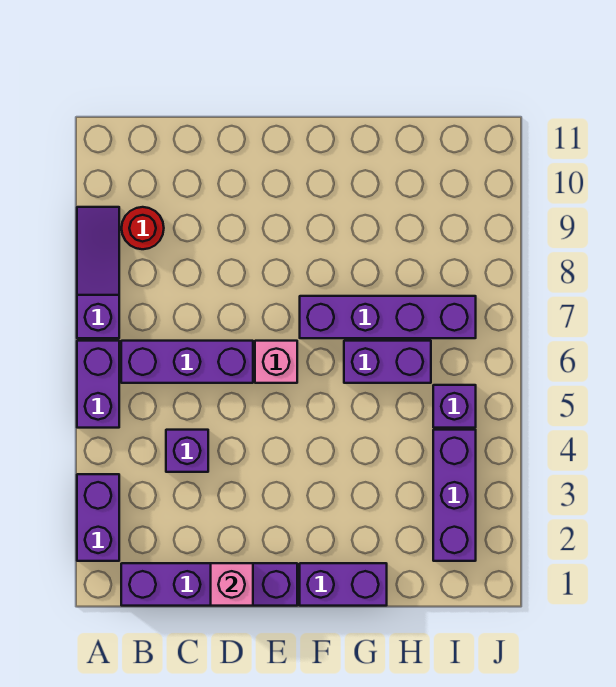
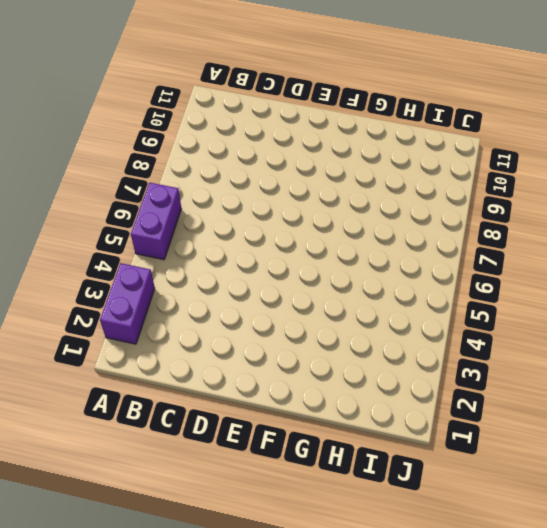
none -> purple slope A7:A9 level 1 top 7
none -> purple brick B1:E1 level 1
none -> purple brick B6:D6 level 1

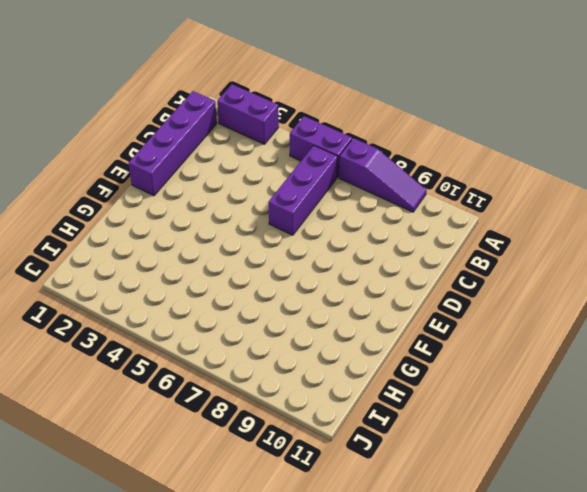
none -> red round brick B9 level 1
none -> purple brick C4 level 1
none -> pink brick E6 level 1

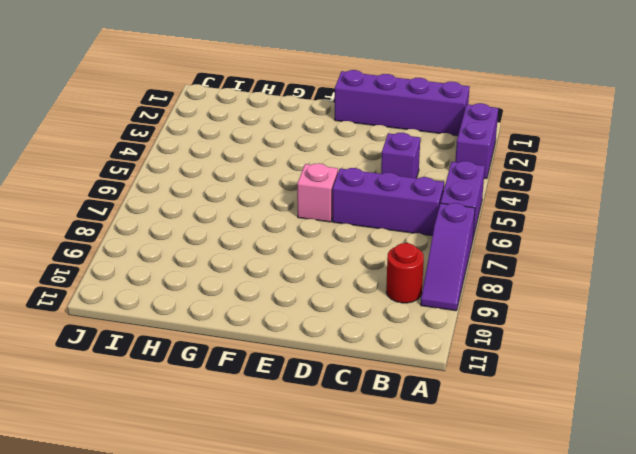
none -> purple brick F1:G1 level 1
none -> purple brick F7:I7 level 1
none -> purple brick G6:H6 level 1

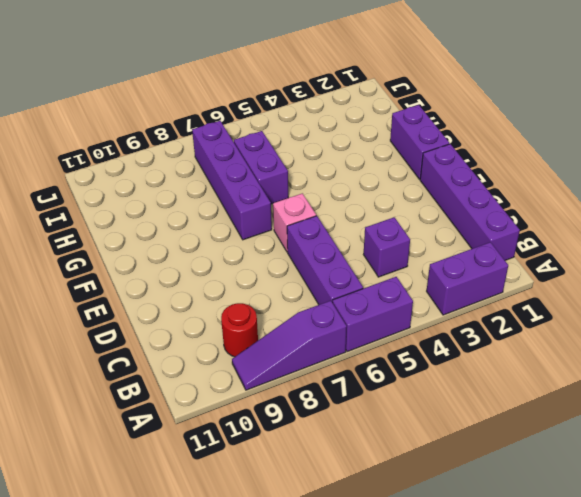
none -> purple brick I2:I4 level 1
none -> purple brick I5 level 1
none -> pink brick D1 level 2

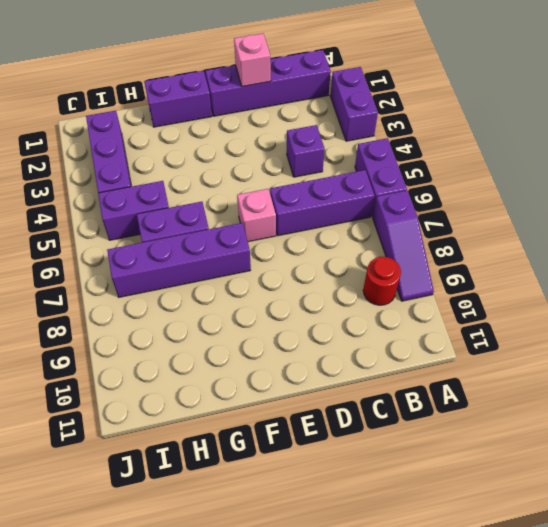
purple brick H5:I5 level 1 -> purple brick I5 level 1

